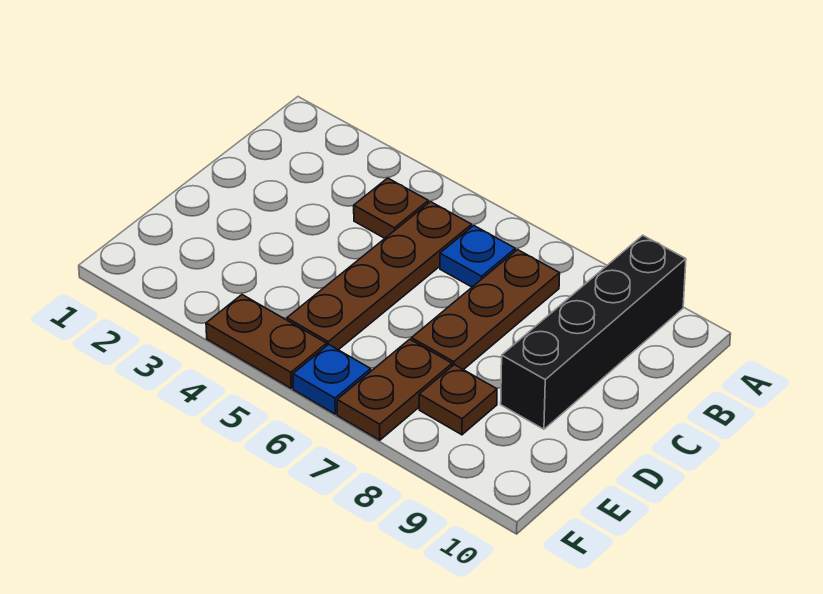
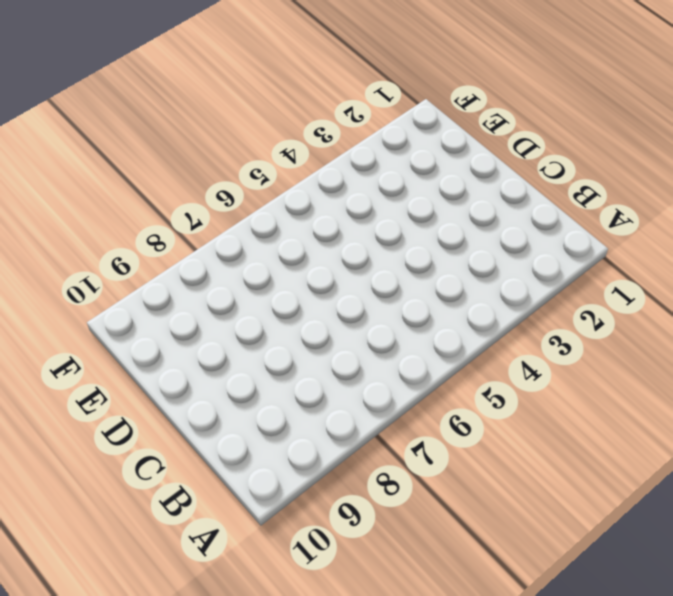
none -> black brick A9:D9 level 1
none -> brown plate B4 level 1

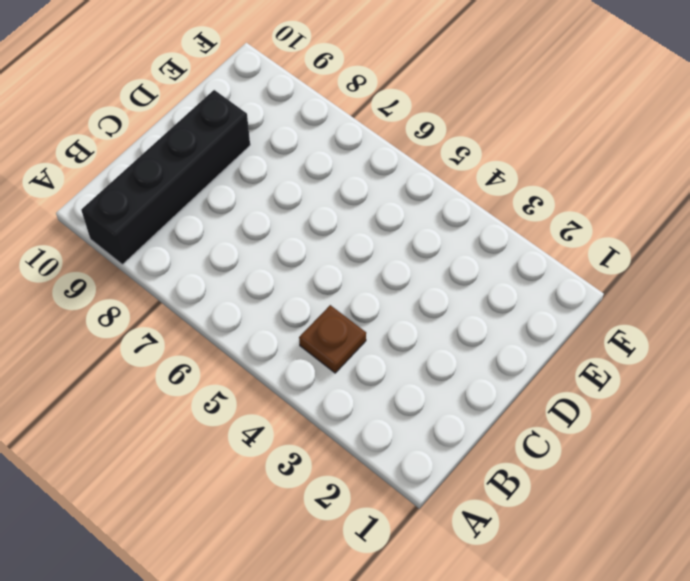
none -> brown plate B5:E5 level 1
none -> blue plate B6 level 1

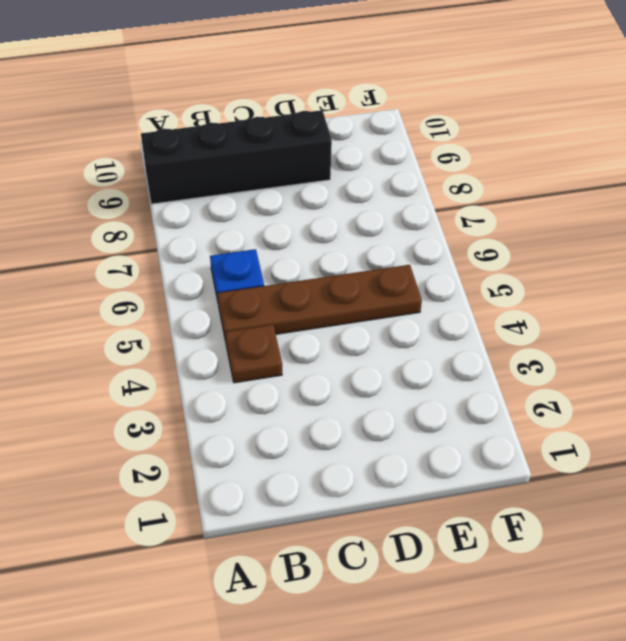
none -> brown plate B7:D7 level 1
none -> brown plate E7:F7 level 1

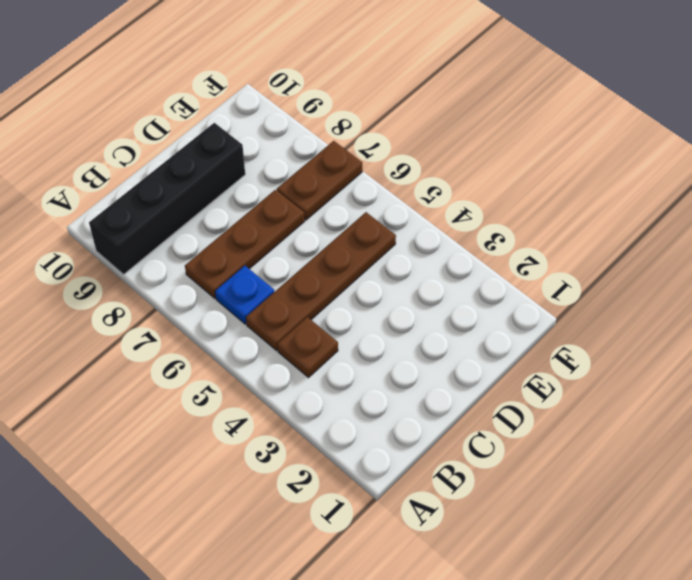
none -> brown plate E8 level 1
none -> brown plate F4:F5 level 1

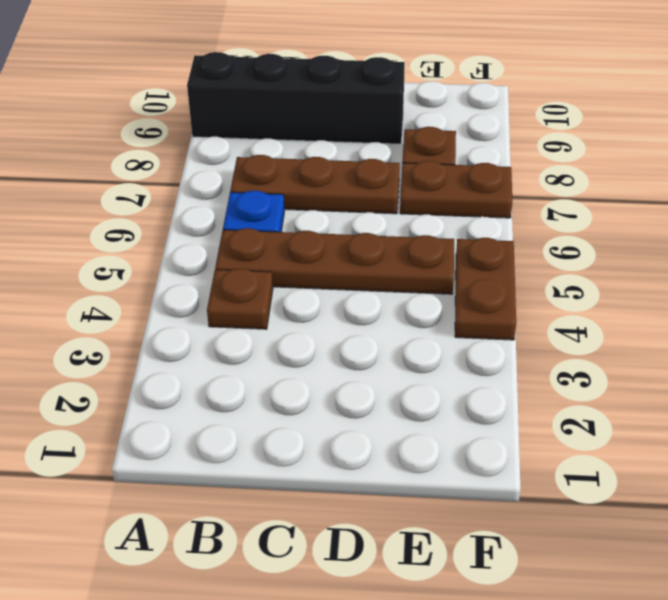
none -> blue plate F6 level 1

